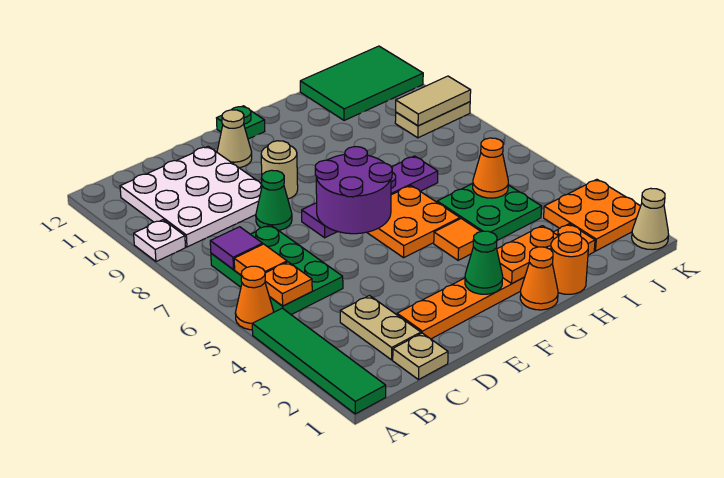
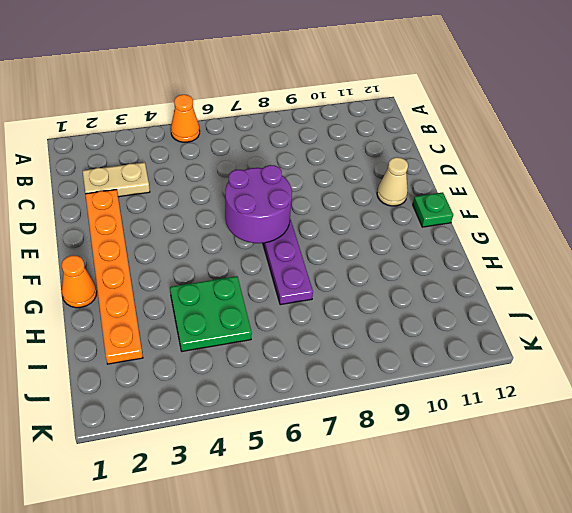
none -> green tile A1:A4 level 1
none -> white plate A9 level 1
none -> green plate B5:C7 level 1
none -> white plate B9:D11 level 1

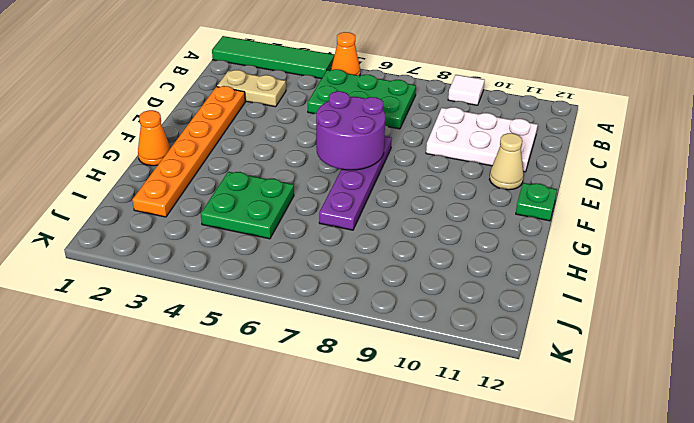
white tile A9 level 1 -> white plate A9 level 1
white plate C9:D11 level 1 -> white plate B9:D11 level 1
none -> tan plate C1 level 1
none -> green cone D8 level 1
none -> tan round brick E9 level 1
none -> orange plate F5:G6 level 1

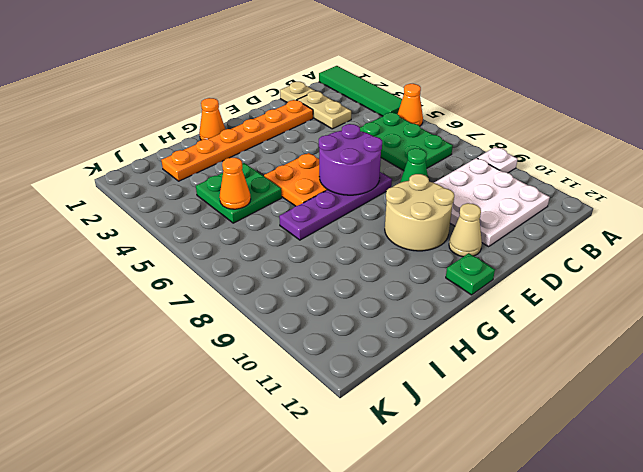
tan round brick E9:F10 level 1 -> tan round brick E9 level 1
none -> orange tile G4 level 1
none -> orange round brick H1 level 1
none -> green tile I11:K12 level 1
none -> orange plate J2:K3 level 1

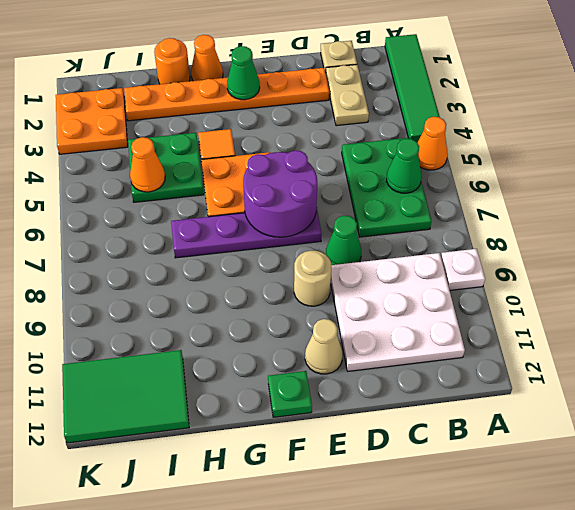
green cone B6 level 2 -> orange tile B6 level 2
none -> tan plate J9:K9 level 1
none -> tan cone K1 level 1
none -> orange plate B5 level 2
none -> purple tile B7 level 2

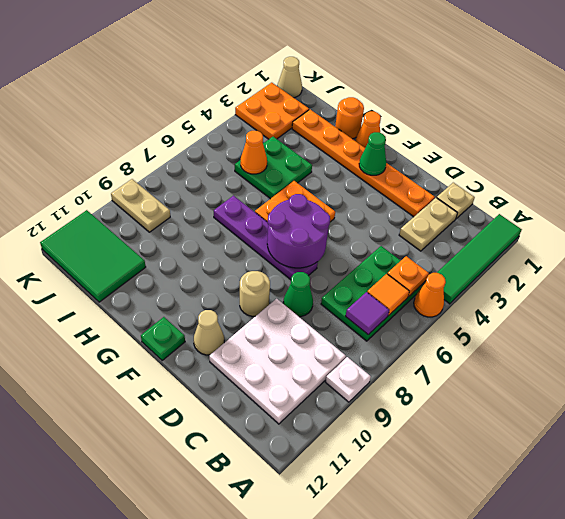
none -> orange tile G4 level 1
none -> orange plate G2:H2 level 2
none -> tan tile J9:K9 level 2

